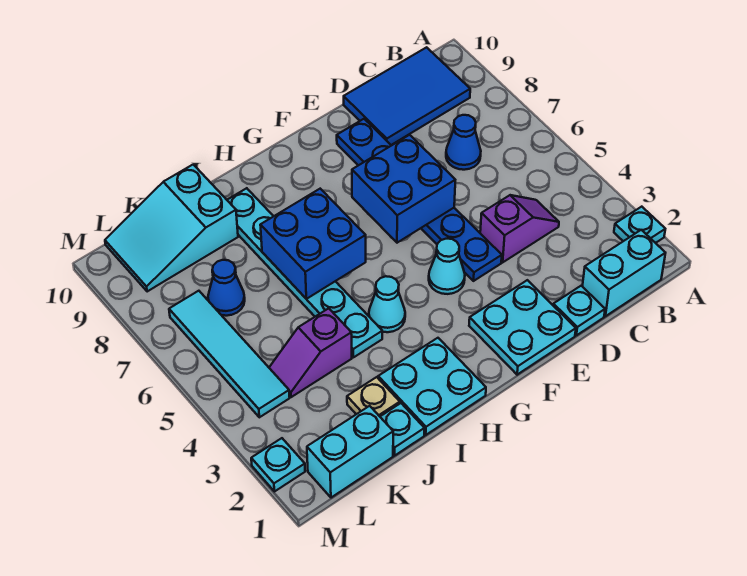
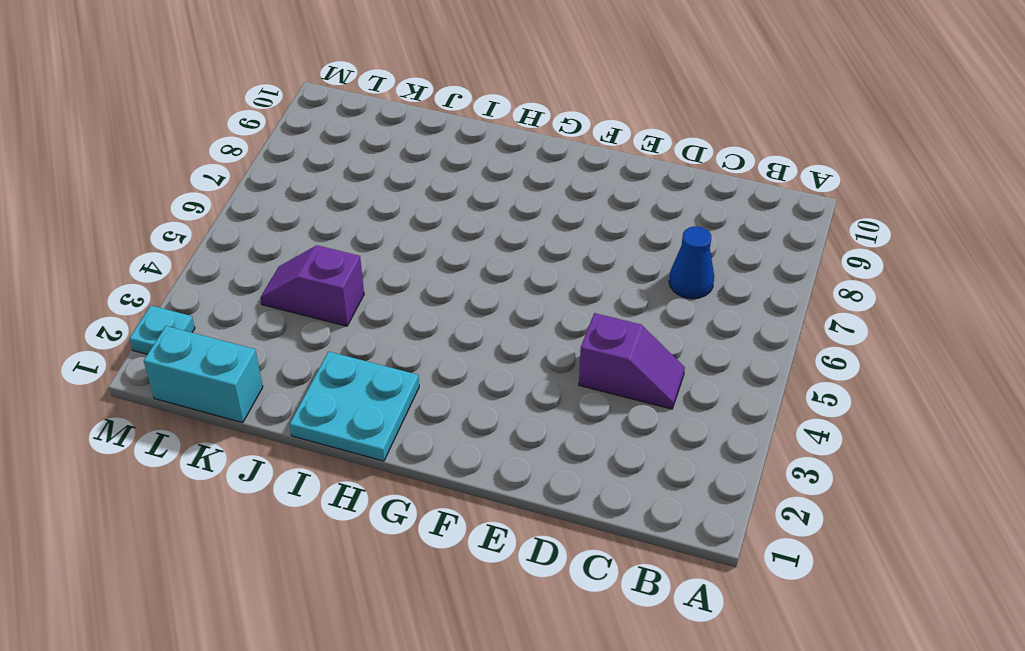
none -> cyan plate A2 level 1
none -> cyan brick B1:C1 level 1
none -> blue tile B9:D10 level 1

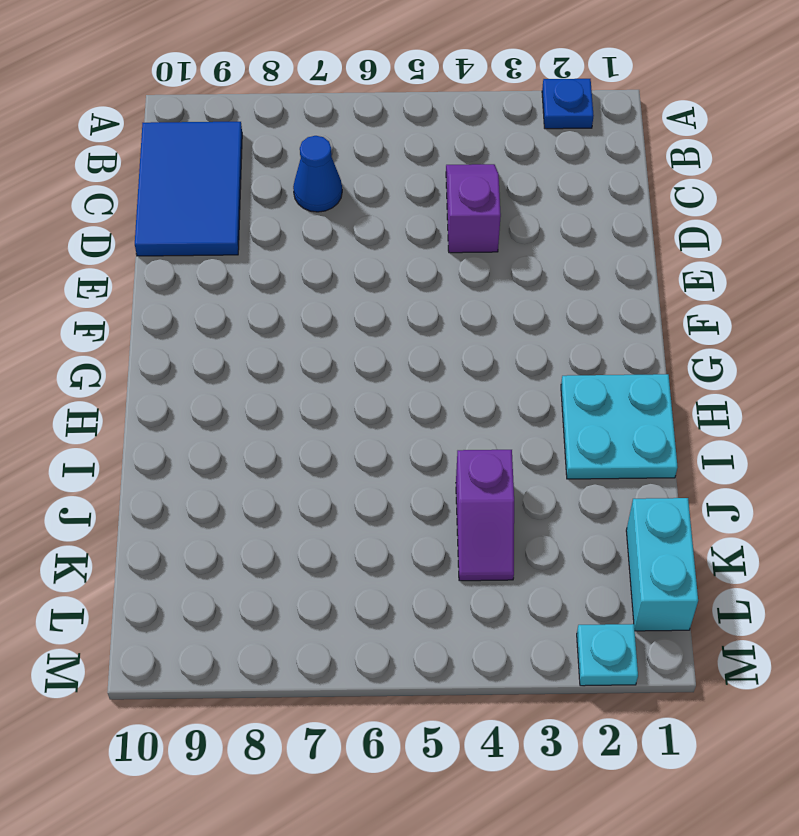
blue plate A2 level 1 -> cyan plate A2 level 1
none -> cyan brick B1:C1 level 1
none -> cyan plate D1 level 1
none -> cyan plate E1:F2 level 1

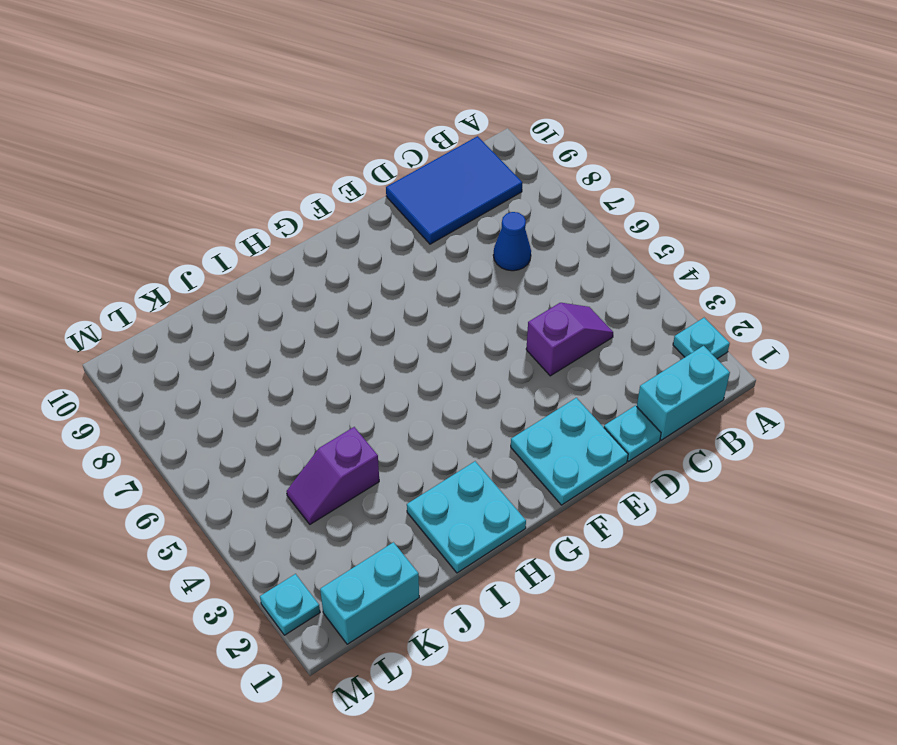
none -> blue plate E4:E9 level 1
none -> cyan cone F4 level 1
none -> cyan cone H4 level 1

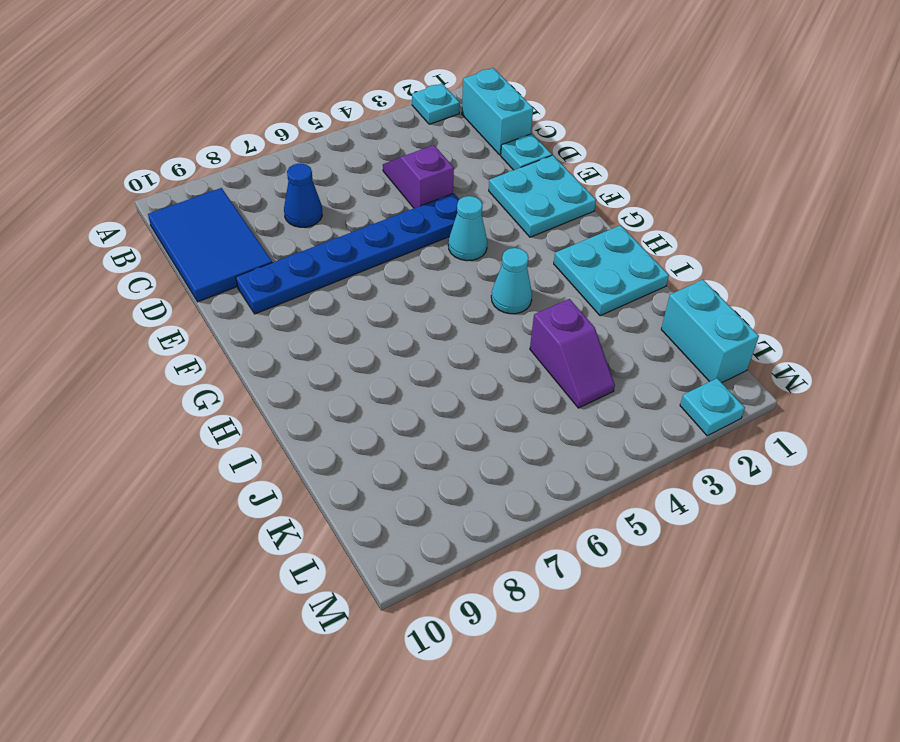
none -> cyan plate I4:I9 level 1
none -> cyan plate J1 level 1
none -> tan plate J2 level 1

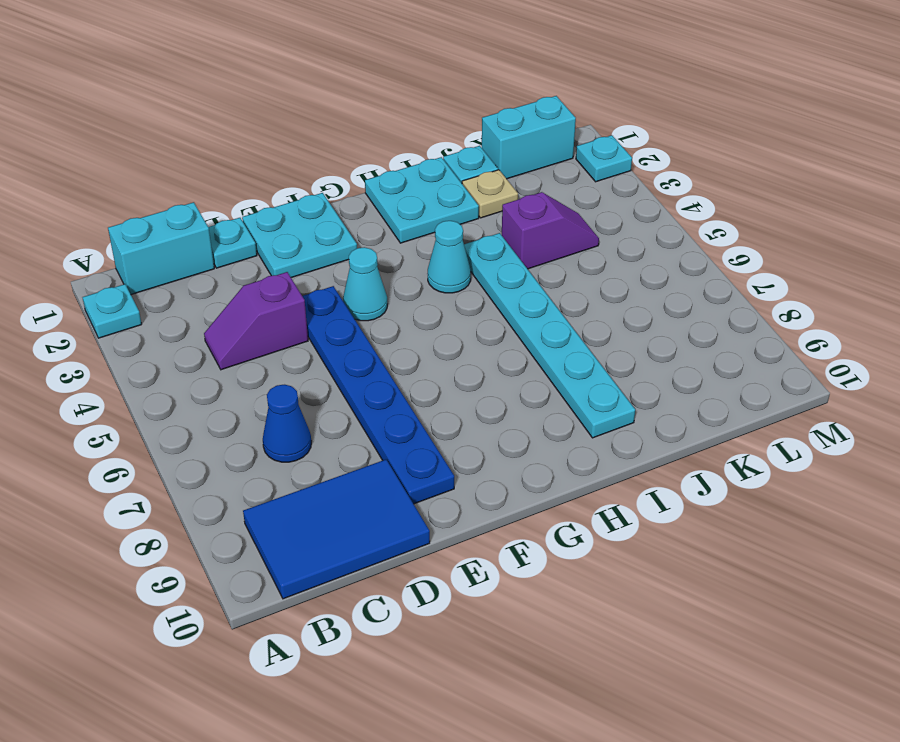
none -> cyan slope J9:L10 level 1 top J
none -> blue cone K7 level 1
none -> cyan tile L4:L7 level 1

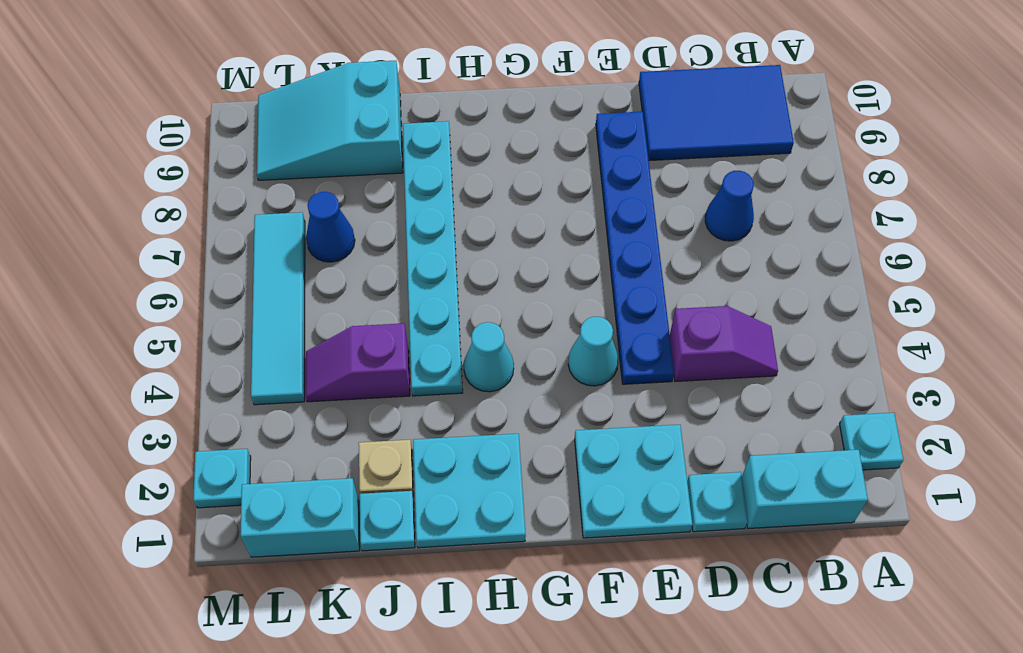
none -> blue brick E6:F7 level 2
none -> blue brick H6:I7 level 2

